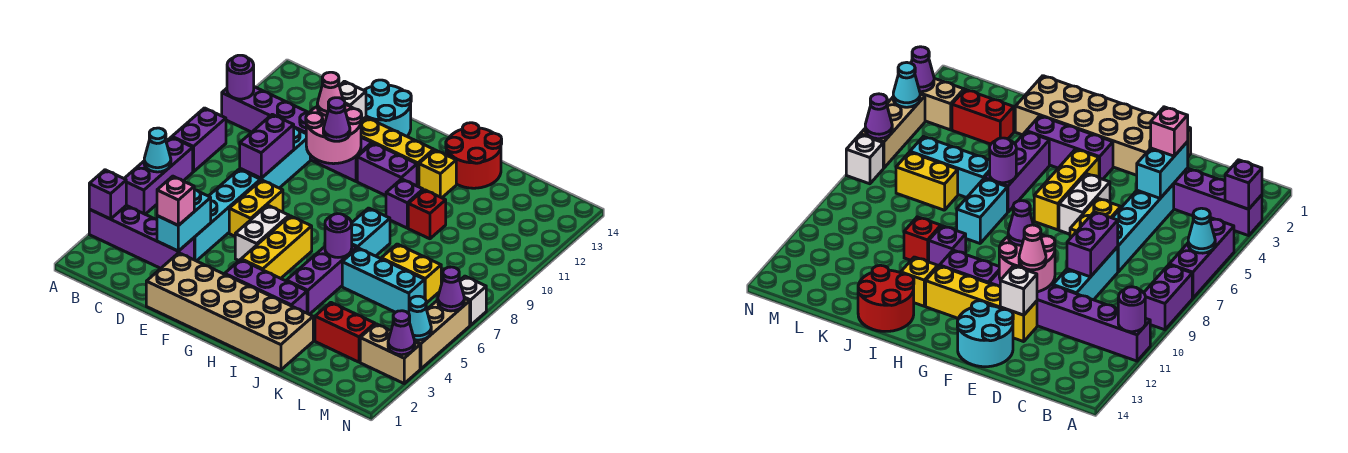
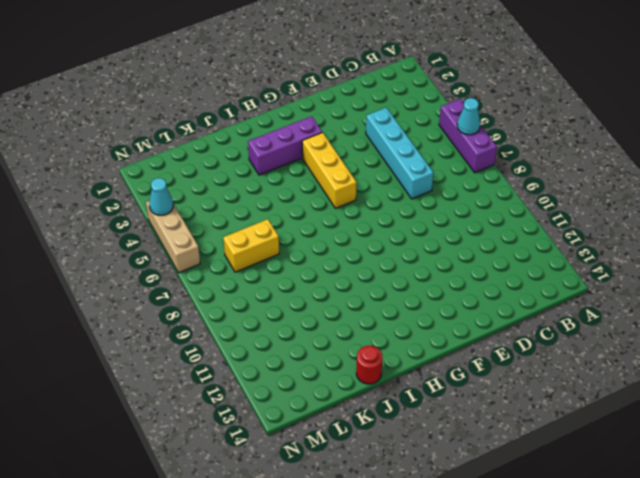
red round brick J14 level 1 -> red round brick I13:J14 level 1
none -> purple brick A3:D3 level 1
none -> purple brick A8:A9 level 1
none -> purple brick A11:F11 level 1
none -> cyan brick D8:D10 level 1

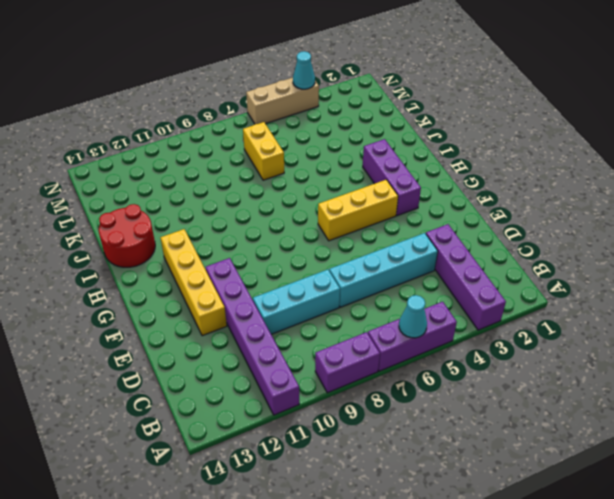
none -> tan brick E1:J2 level 1
none -> yellow brick E6:E7 level 1
none -> cyan round brick E13:F14 level 1
none -> white brick F5:F6 level 1

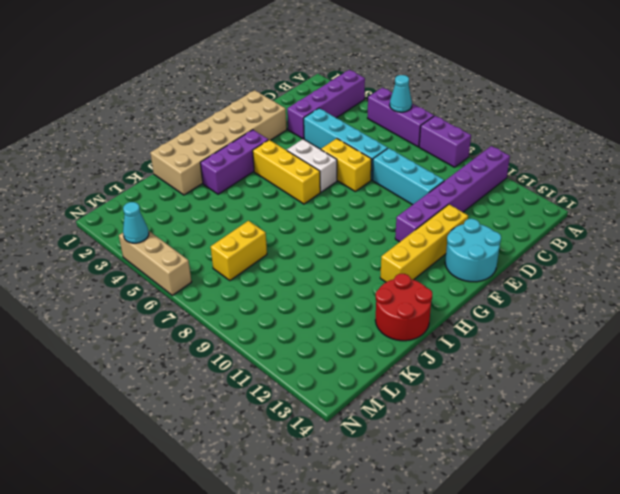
none -> purple brick G11:H11 level 1
none -> purple brick I4:I6 level 1
none -> cyan brick I7:I8 level 1
none -> purple brick I10 level 1

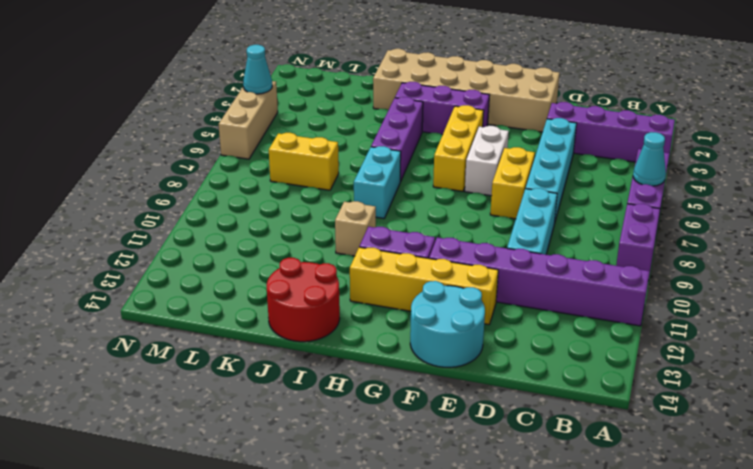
tan brick I10 level 1 -> purple brick I10 level 1
none -> yellow brick I12 level 1
none -> cyan brick J6:L6 level 1
none -> red brick J10 level 1
none -> red brick K3:L3 level 1

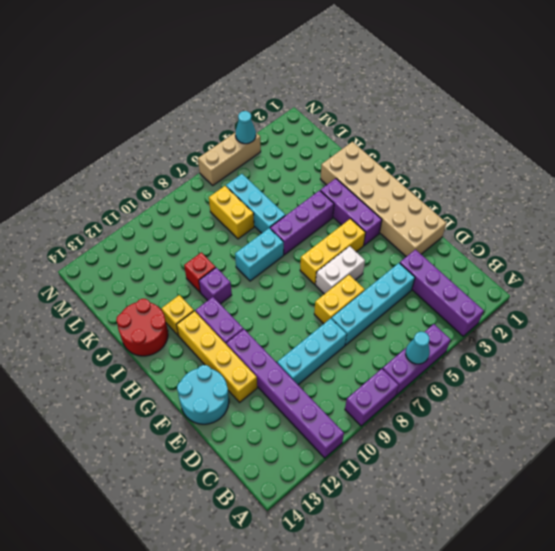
none -> red brick K3:L3 level 1
none -> tan brick M3:N3 level 1
none -> white brick N7 level 1
none -> purple brick A3 level 2

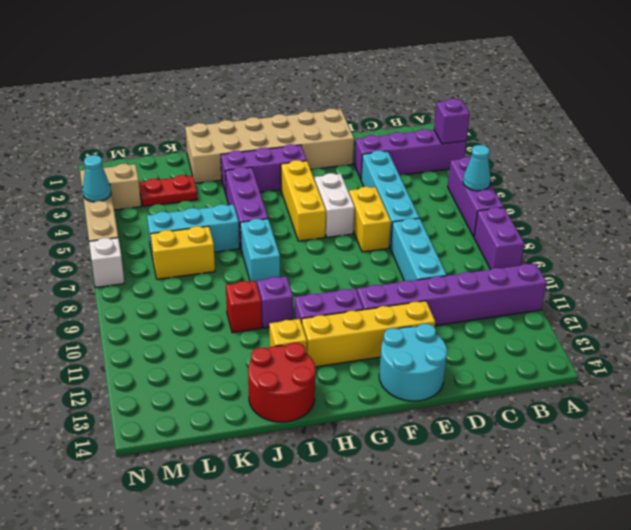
red plate K3:L3 level 1 -> red brick K3:L3 level 1
none -> purple round brick A11 level 2
none -> cyan brick D3:D4 level 2
none -> purple brick D8:D9 level 2
none -> pink round brick E10:F11 level 2

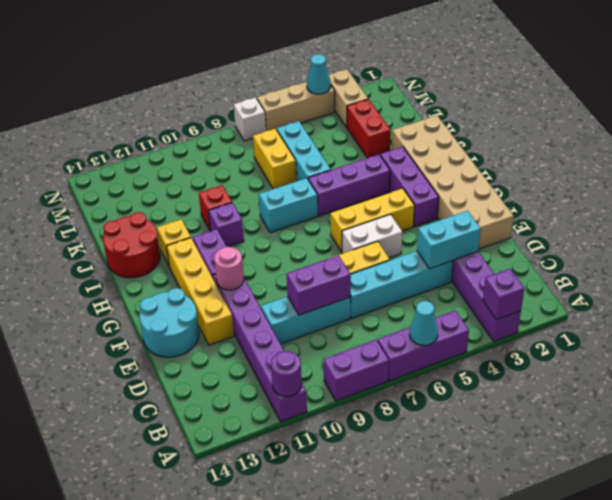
pink round brick F11 level 2 -> pink round brick E10:F11 level 2
none -> white brick E12 level 2
none -> purple round brick I6 level 2
none -> purple cone N3 level 2
none -> purple cone N6 level 2

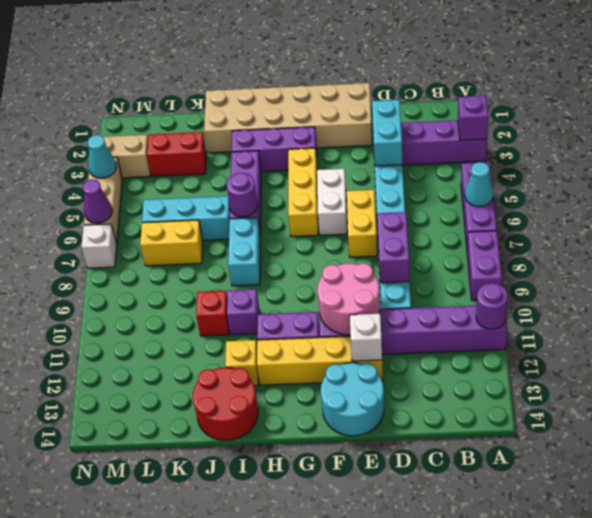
none -> purple cone N3 level 2
none -> pink brick D3 level 3
none -> pink cone E11 level 3
none -> purple cone F10 level 3

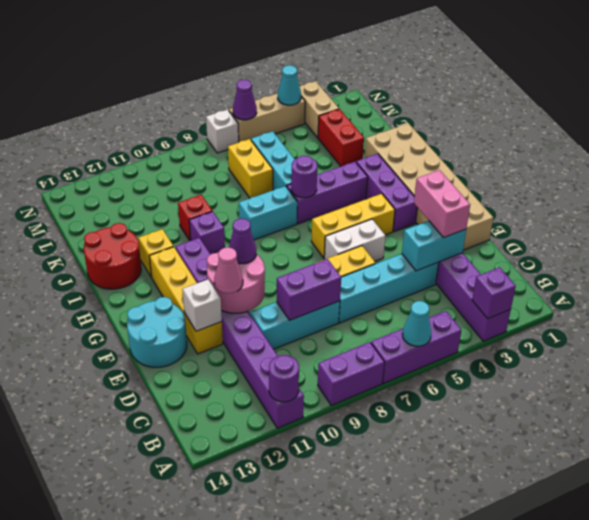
pink brick D3:E3 level 3 -> pink brick D3 level 3
none -> purple cone N3 level 2

